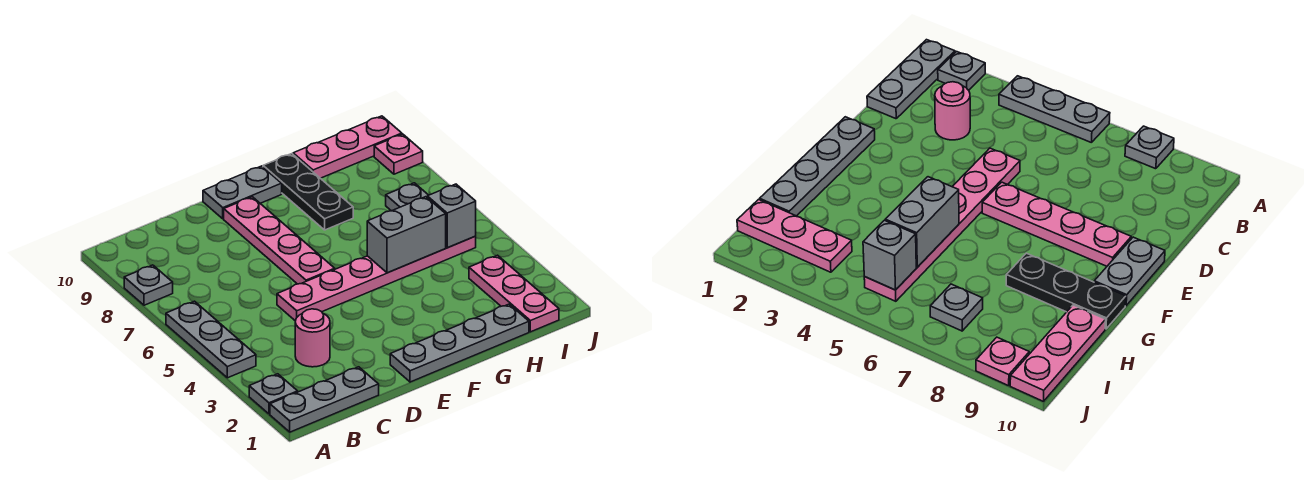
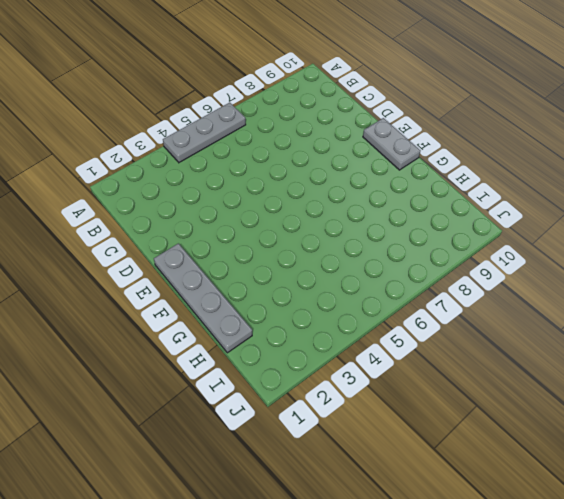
none -> grey plate A1:C1 level 1
none -> grey plate A2 level 1
none -> grey plate A8 level 1

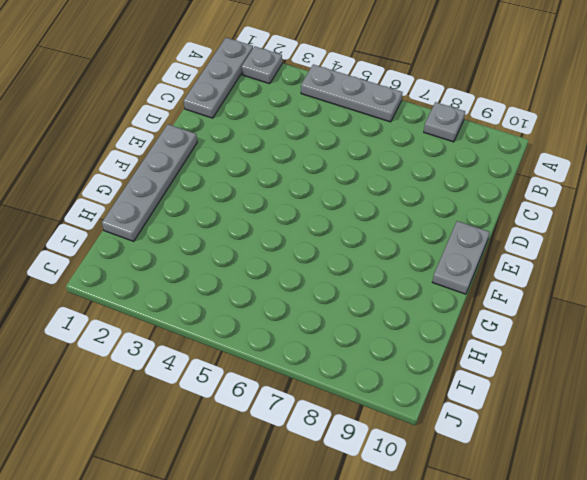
none -> pink round brick C3 level 1
none -> pink plate D5:I5 level 1
none -> pink plate E6:E9 level 1

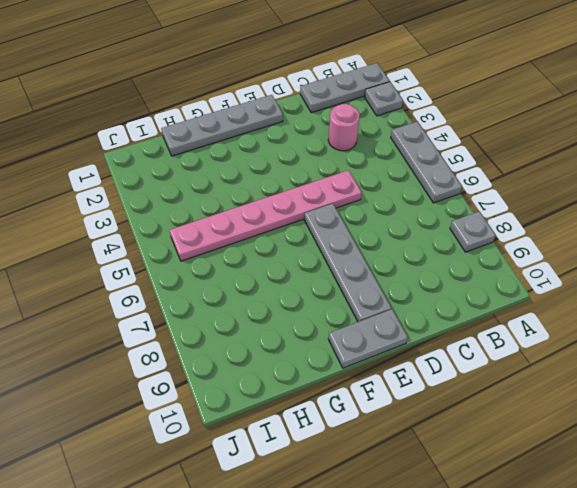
grey plate E6:E9 level 1 -> pink plate E6:E9 level 1
none -> black plate G8:G10 level 1
none -> pink plate H10:J10 level 1
none -> pink plate I1:I3 level 1

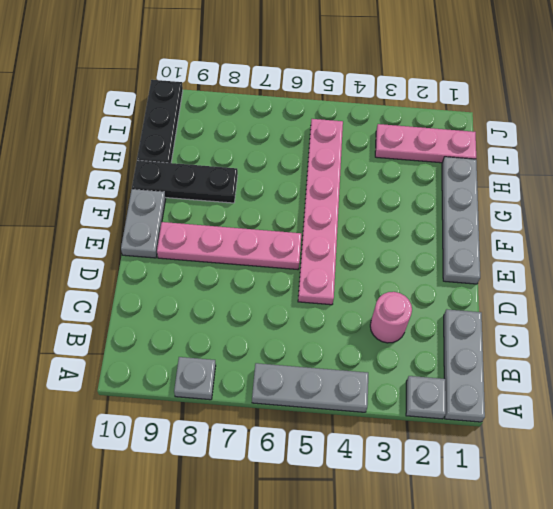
black plate H10:J10 level 1 -> pink plate H10:J10 level 1
none -> grey plate I7 level 1
none -> pink plate J9 level 1
none -> grey brick G5:H5 level 2

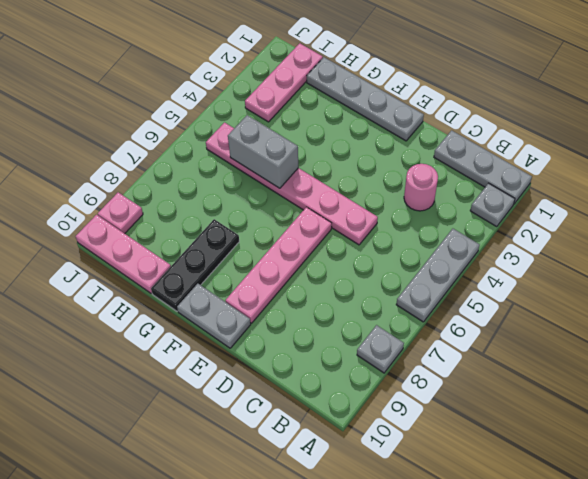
none -> grey plate I7 level 1
none -> grey brick I5 level 2

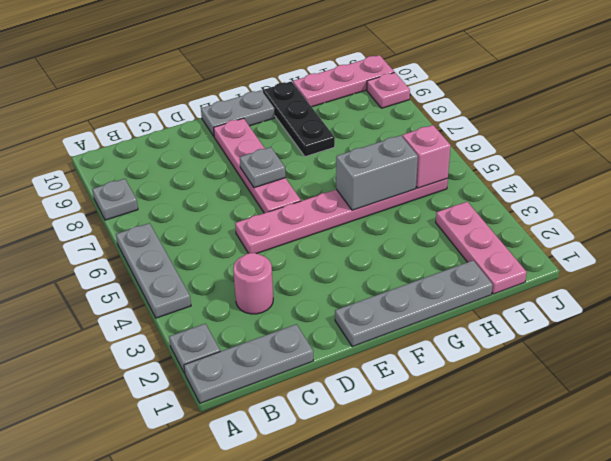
grey plate E7 level 2 -> grey plate I7 level 1
pink brick I5 level 2 -> grey brick I5 level 2

